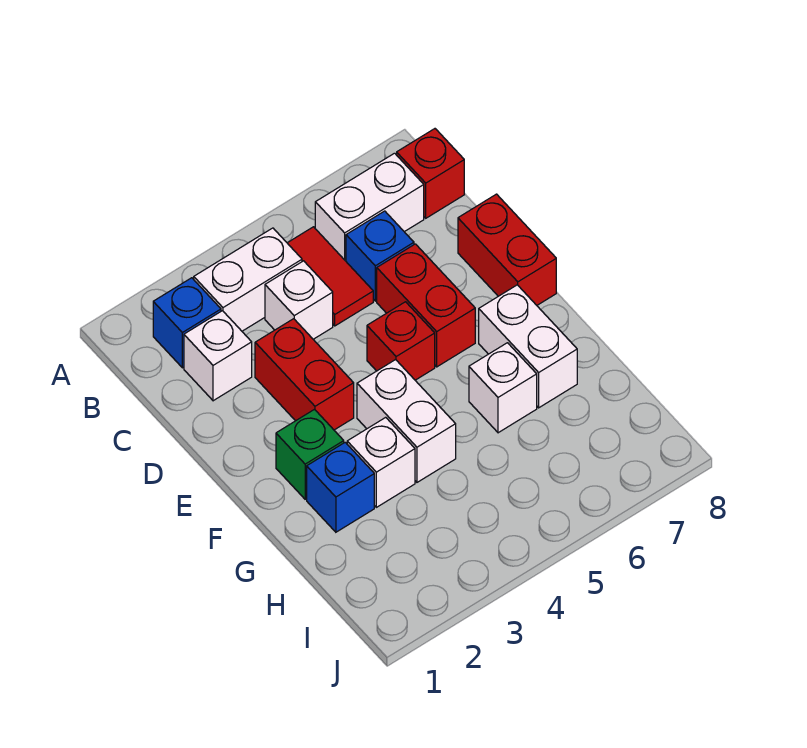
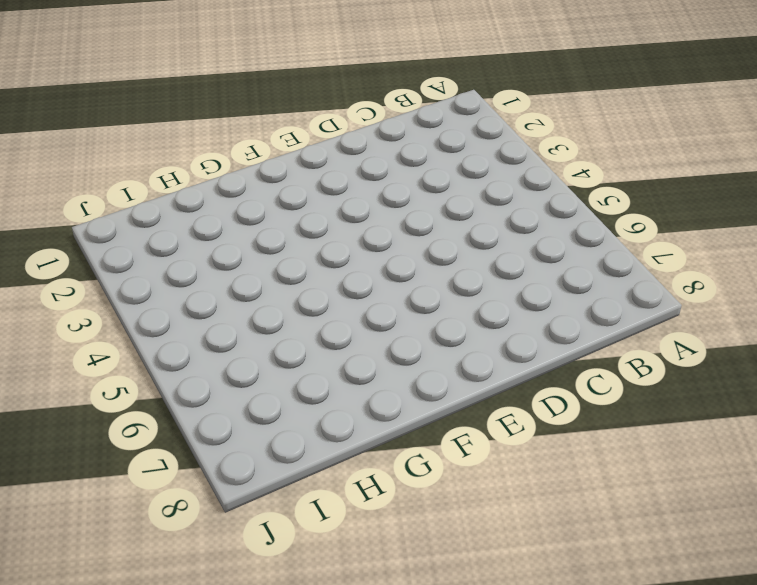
none -> blue brick B2 level 1
none -> white brick B3:B4 level 1
none -> red tile B5:C5 level 1

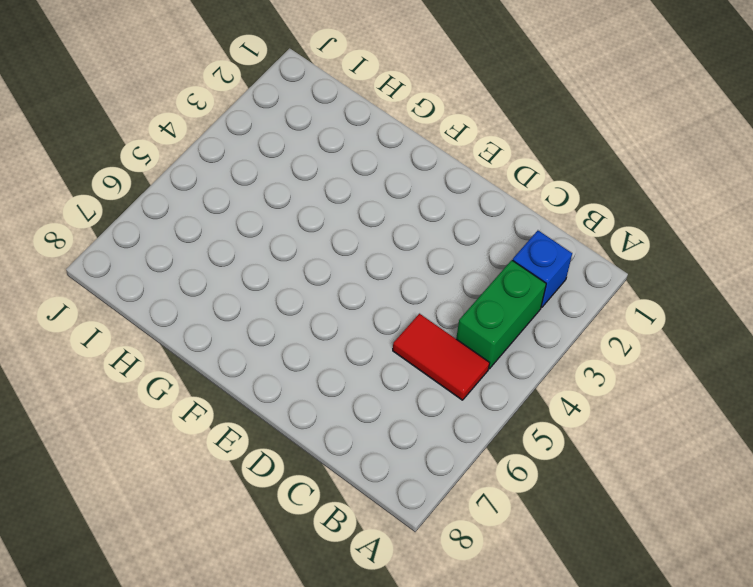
green brick B3:B4 level 1 -> white brick B3:B4 level 1
none -> white brick B6:B7 level 1
none -> red brick B8 level 1
none -> white brick C2 level 1

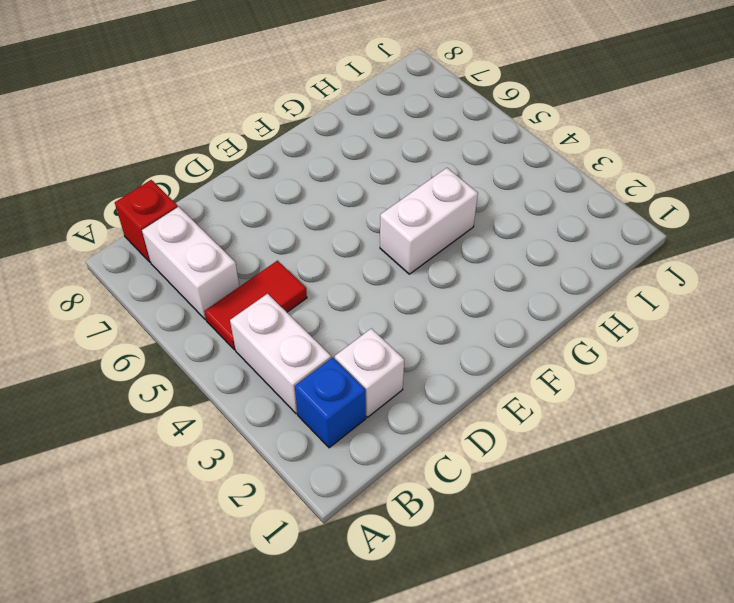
none -> white brick C4 level 1
none -> blue brick C6 level 1
none -> red brick D3:E3 level 1

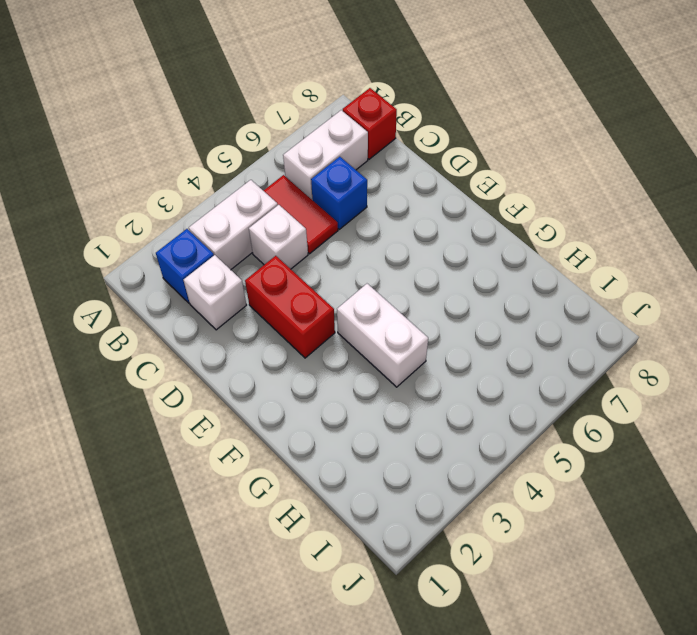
none -> red brick D6:E6 level 1
none -> red brick D8:E8 level 1
none -> red brick E5 level 1

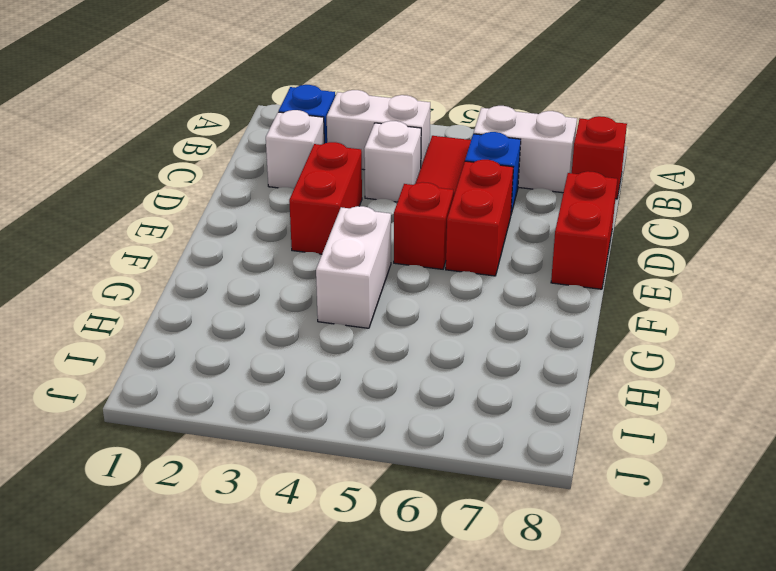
none -> green brick F2 level 1
none -> white brick F7:G7 level 1
none -> blue brick G2 level 1

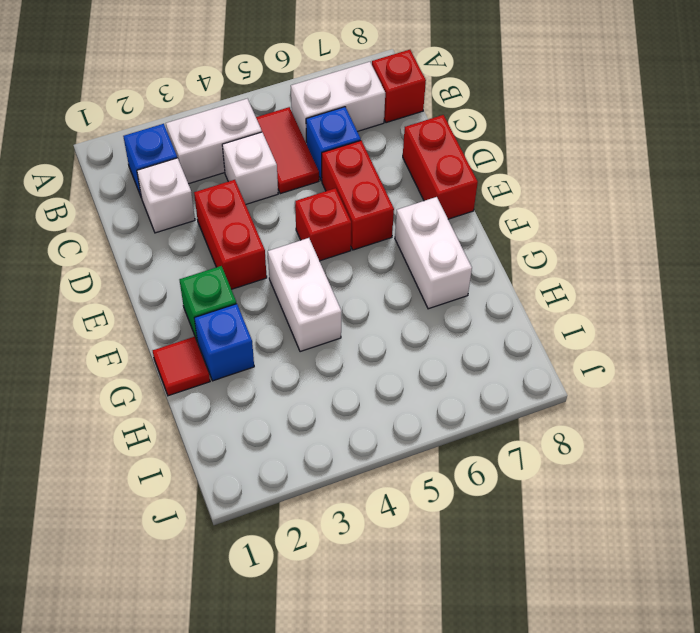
red tile G1 level 1 -> none
none -> white brick G3 level 1
none -> white brick G6 level 1

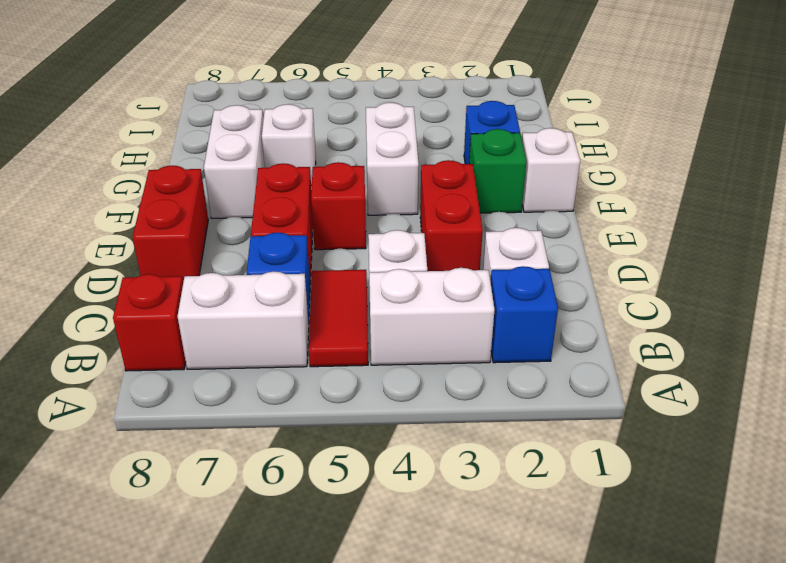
white brick F1 level 1 -> white brick G3 level 1

